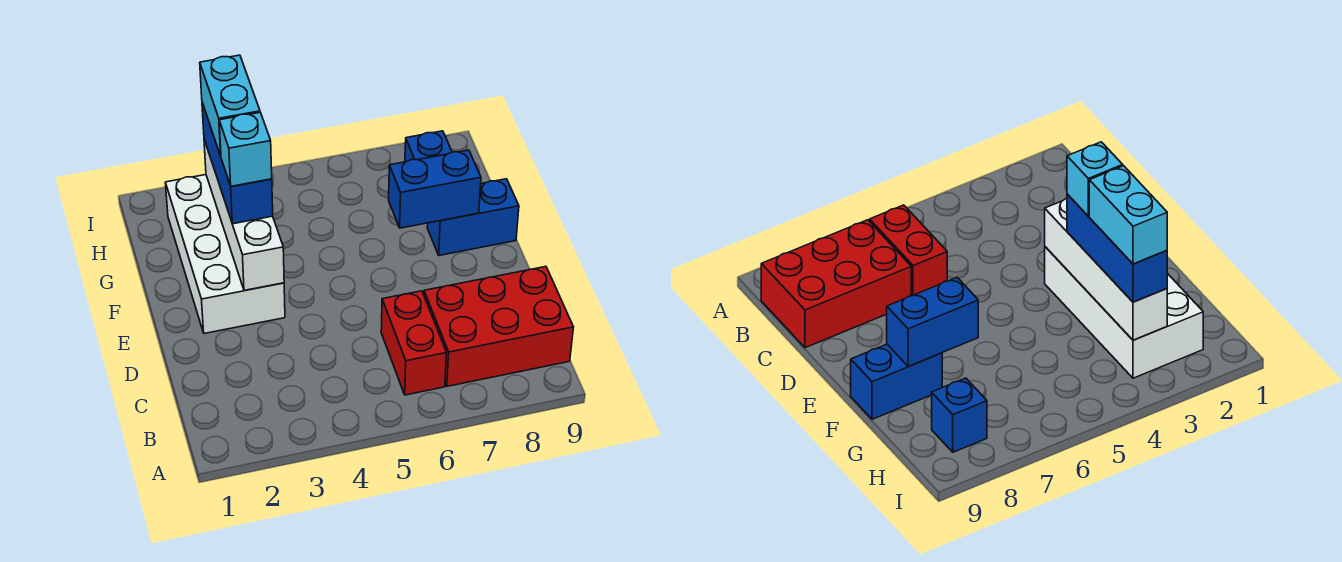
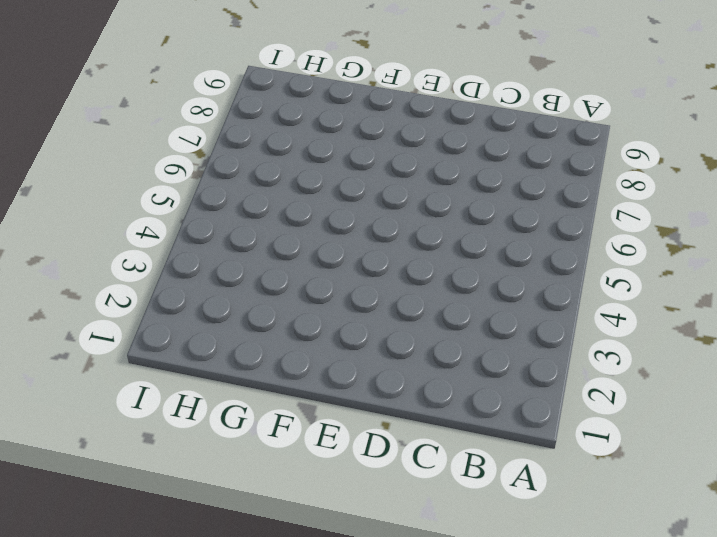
none -> red brick B6:C6 level 1
none -> red brick B7:C9 level 1

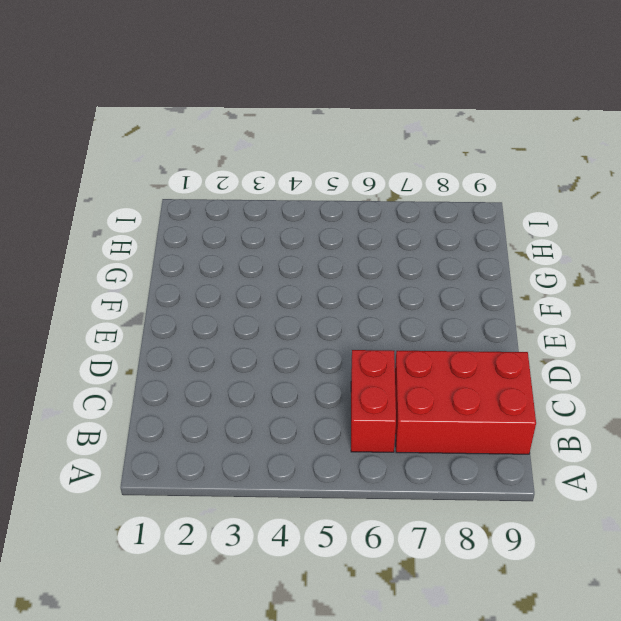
none -> white brick E2:H3 level 1
none -> blue brick F8:F9 level 1

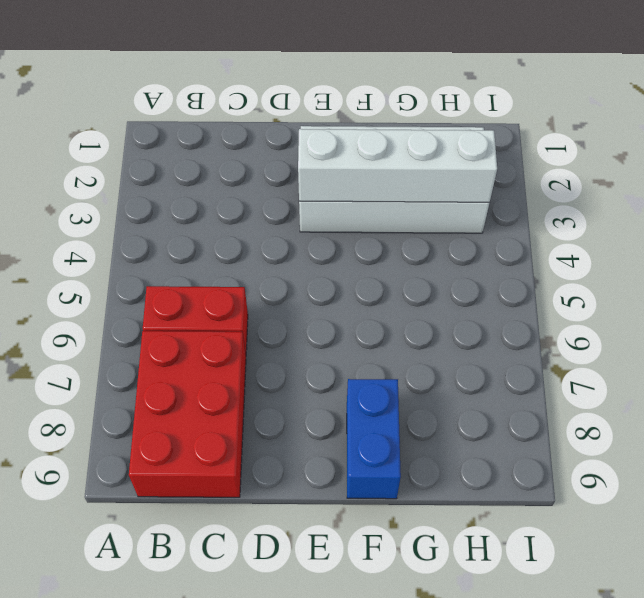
none -> blue brick H8 level 1
none -> blue brick F7:F8 level 2

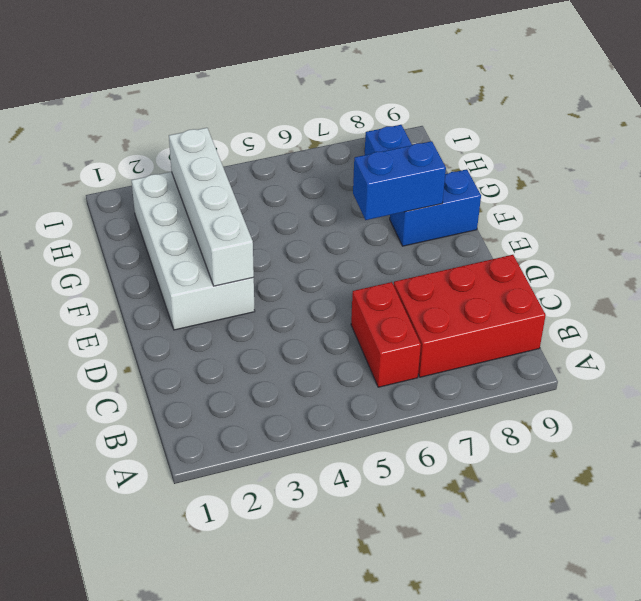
none -> blue brick F3:H3 level 3
none -> cyan brick F3 level 4

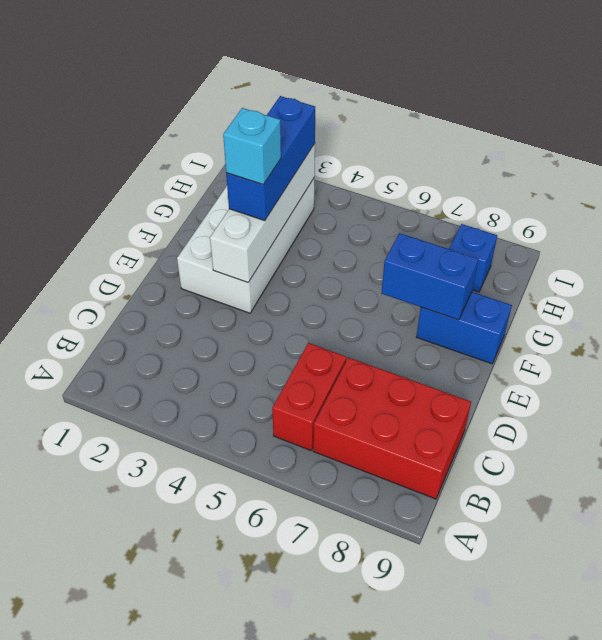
none -> cyan brick G3:H3 level 4

